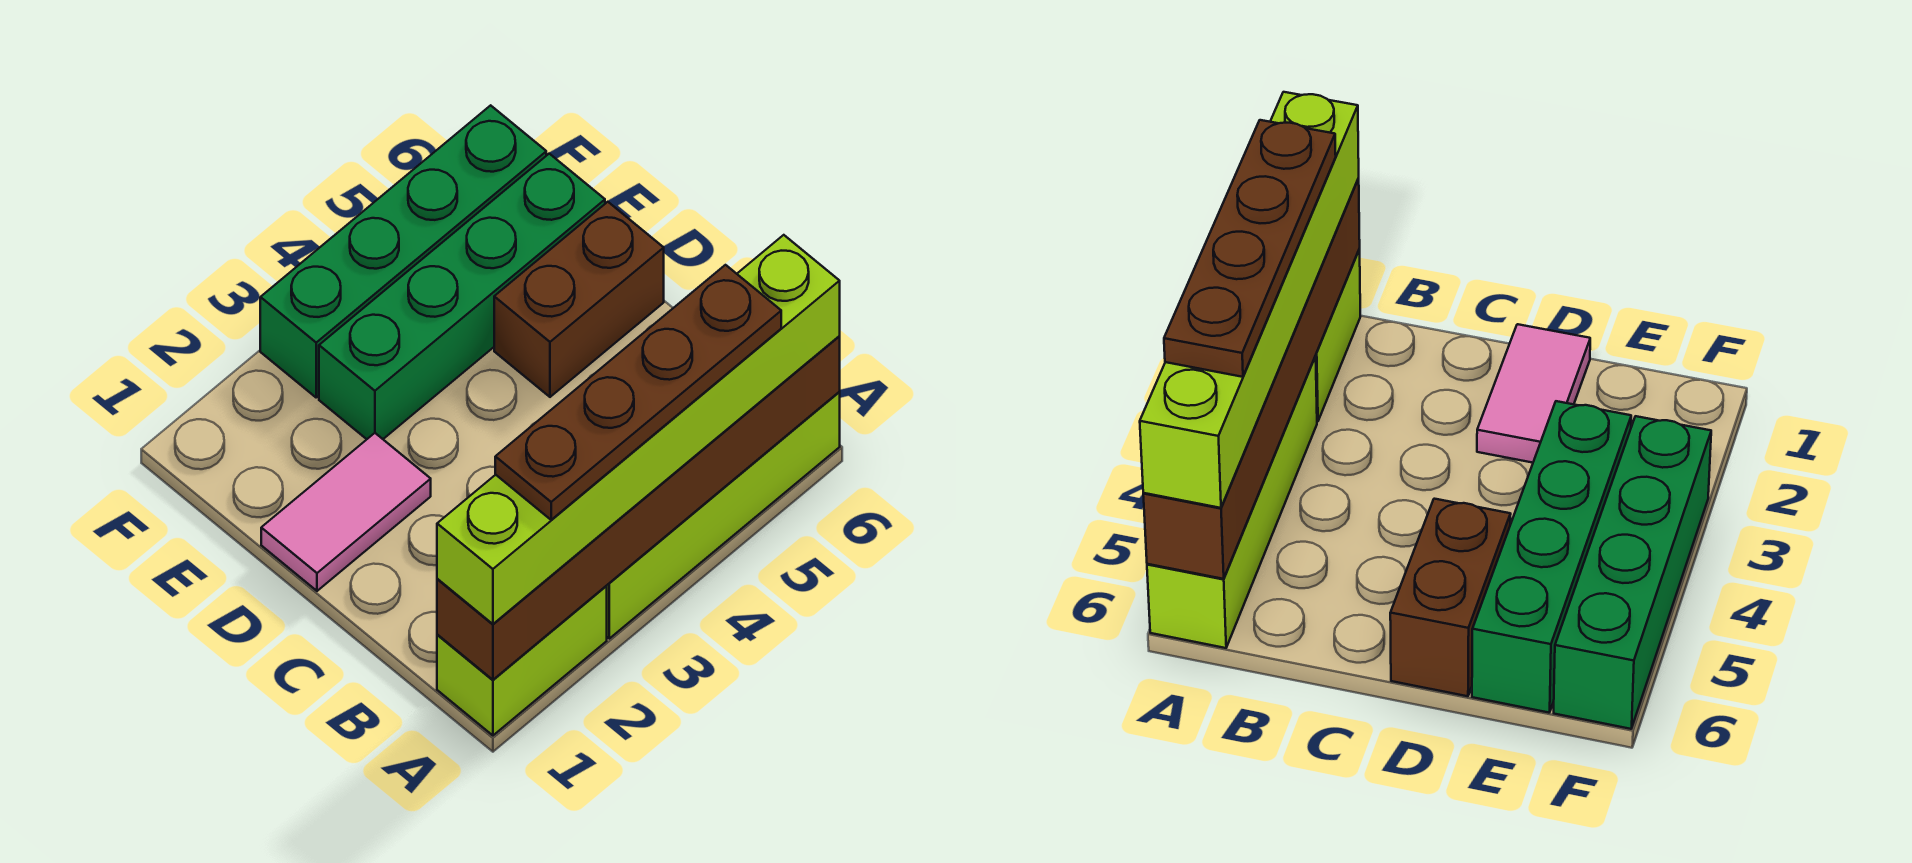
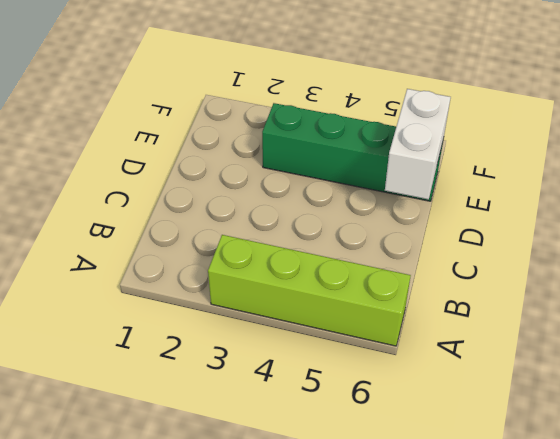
white brick D6:E6 level 2 -> none
none -> lime brick A1:A2 level 1
none -> pink tile D1:D2 level 1

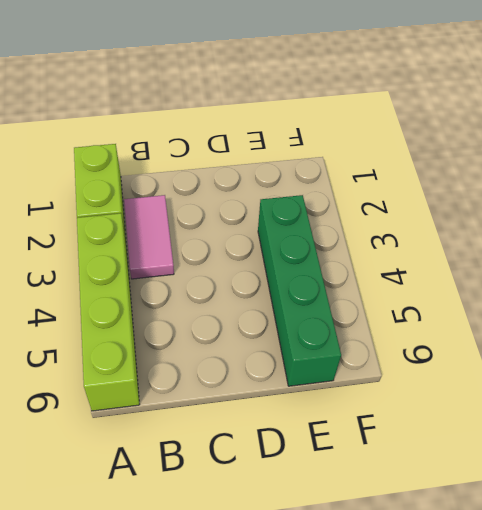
pink tile B2:B3 level 1 -> pink tile D1:D2 level 1
none -> brown brick D5:D6 level 1
none -> green brick F3:F6 level 1

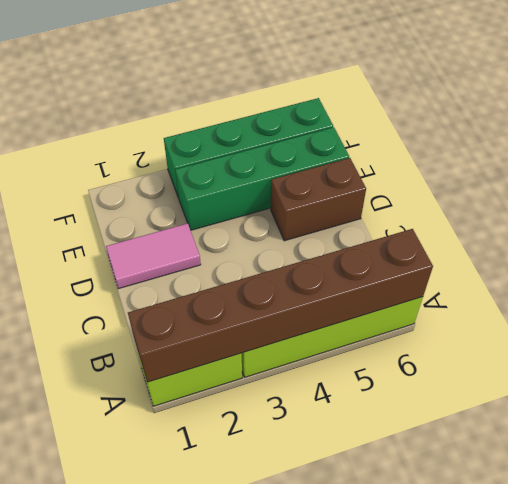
none -> lime brick A1:A6 level 3
none -> brown plate A2:A5 level 4

